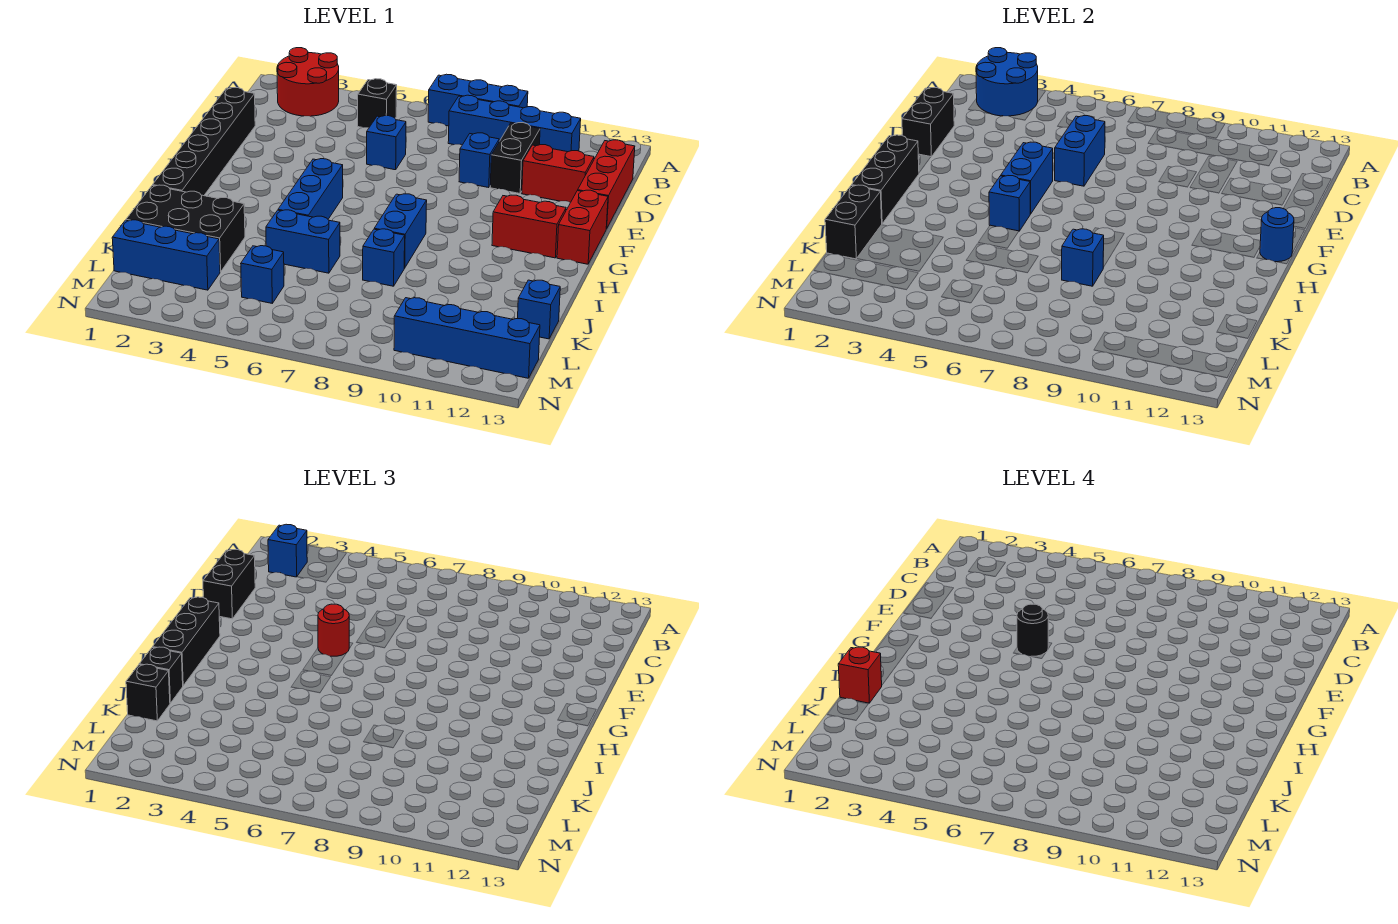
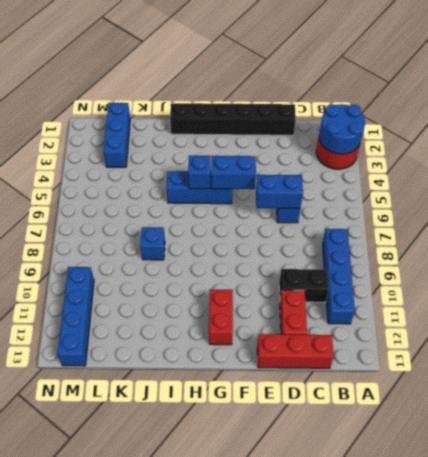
none -> blue brick A7:A9 level 1
none -> black brick B5 level 1
none -> blue brick D9 level 1
none -> red brick F13:G13 level 1

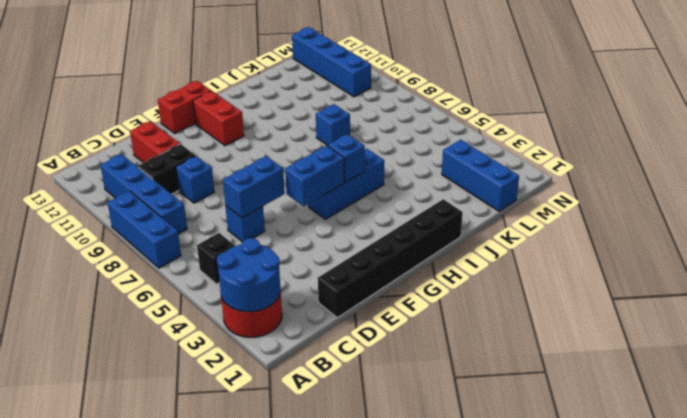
none -> red brick C13:E13 level 1
none -> blue brick H8:I8 level 1
none -> black brick J1:K3 level 1
none -> blue brick J5:J6 level 1

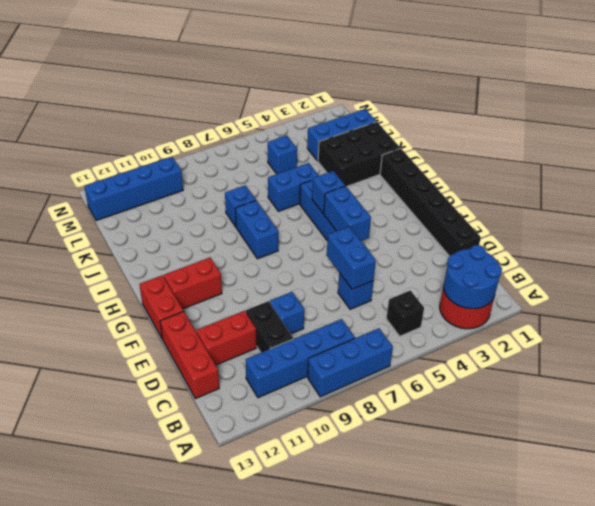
none -> blue brick K13 level 1
none -> black brick D1:E1 level 2
none -> black brick G1:I1 level 2
none -> blue round brick G13 level 2

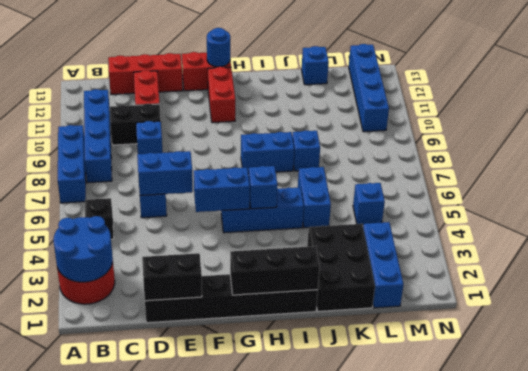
none -> black brick J1:K1 level 2
none -> blue brick J8 level 2
none -> blue brick B2 level 3
none -> black brick D1:E1 level 3

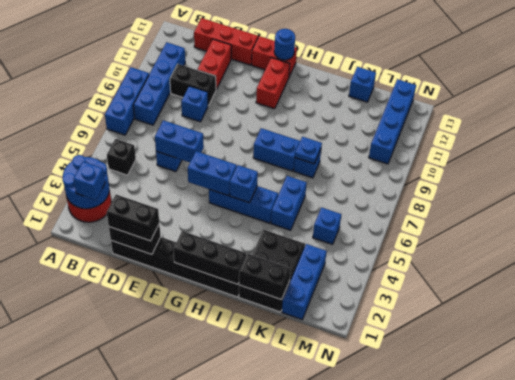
blue plate J8 level 2 -> blue brick J8 level 2
none -> red round brick F5 level 3
none -> black brick G1:I1 level 3
none -> black brick J1 level 3
none -> black brick K1 level 3

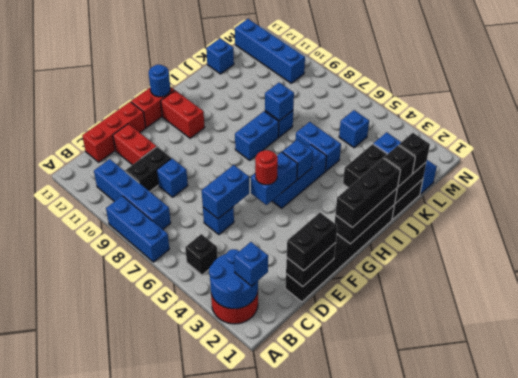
none -> black round brick F5 level 4
none -> red brick J1 level 4

